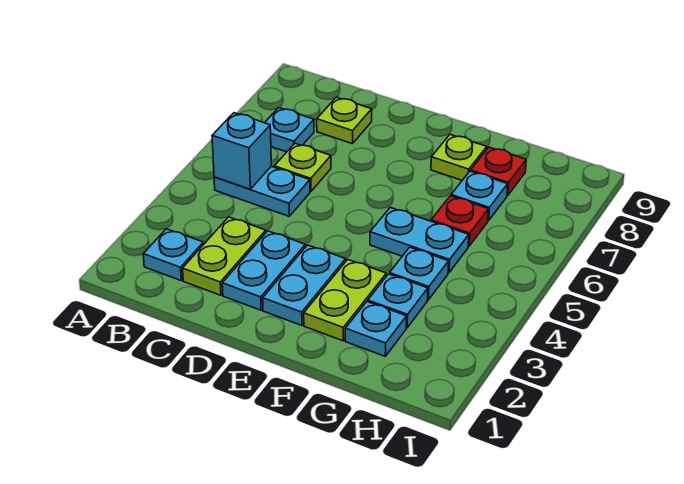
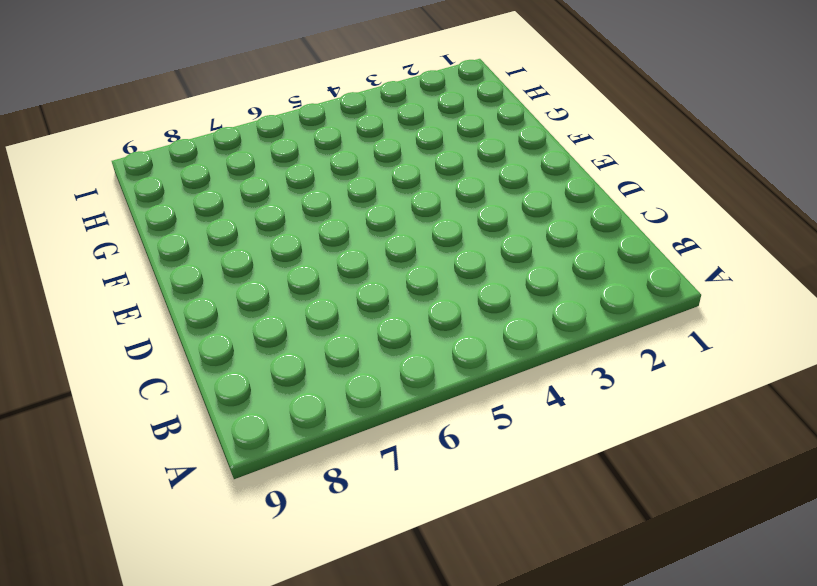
none -> cyan plate B2 level 1
none -> cyan plate B5:C5 level 1
none -> cyan plate B7 level 1

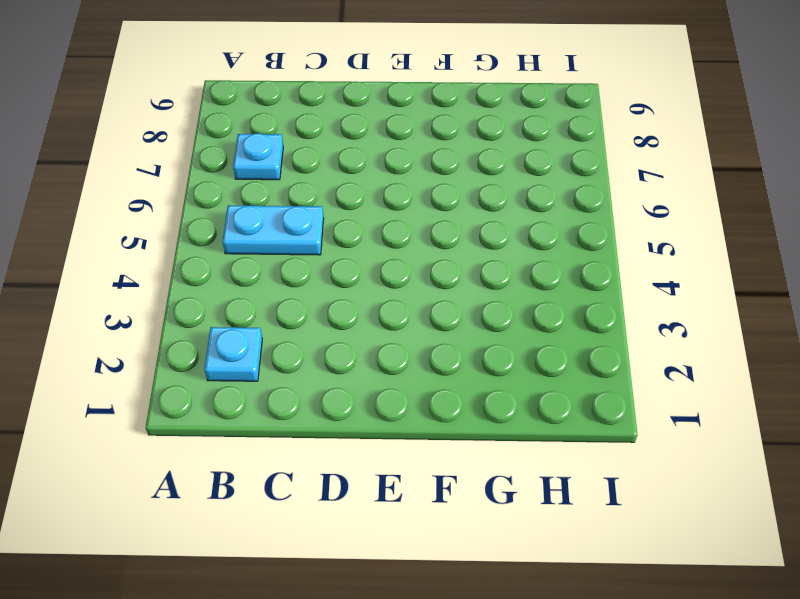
none -> lime plate C2:C3 level 1
none -> lime plate C6 level 1
none -> lime plate C8 level 1

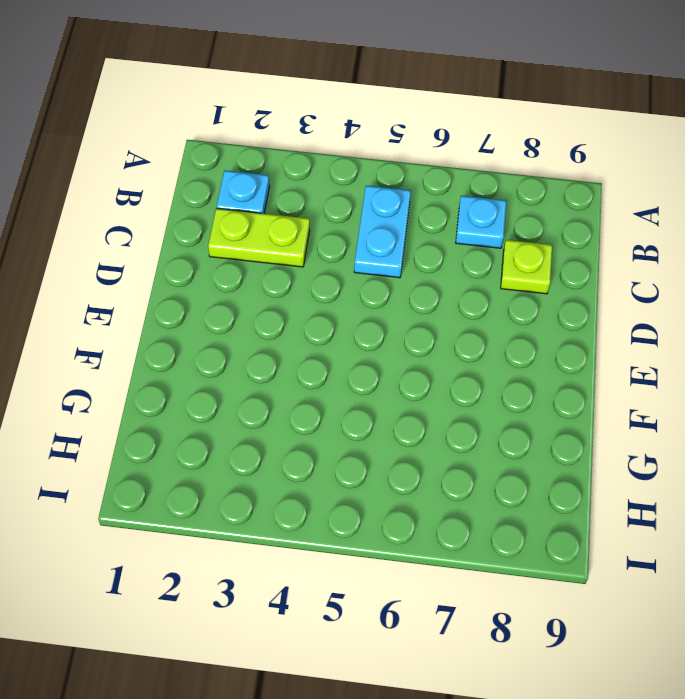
none -> lime plate C6 level 1
none -> cyan plate D2:D3 level 1
none -> cyan plate E2:E3 level 1

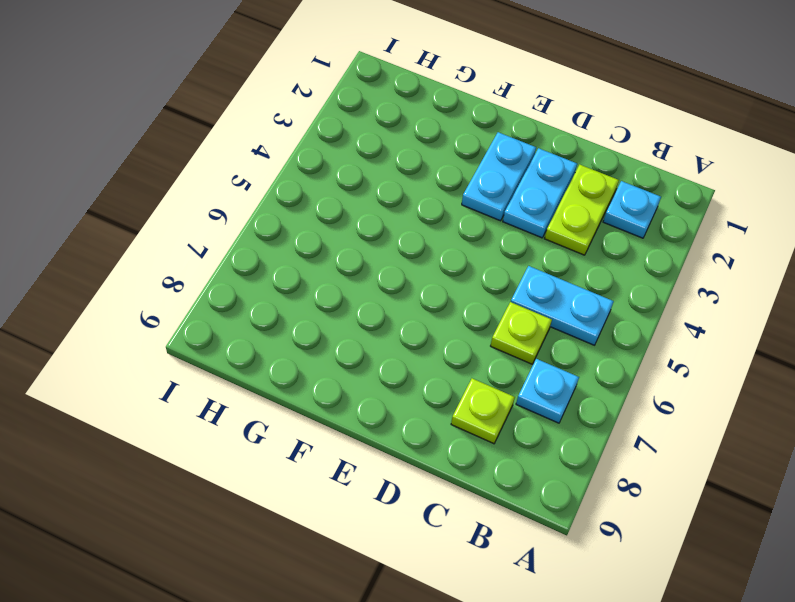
none -> lime plate F2:F3 level 1
none -> cyan plate F5:G5 level 1
none -> lime plate F8 level 1

